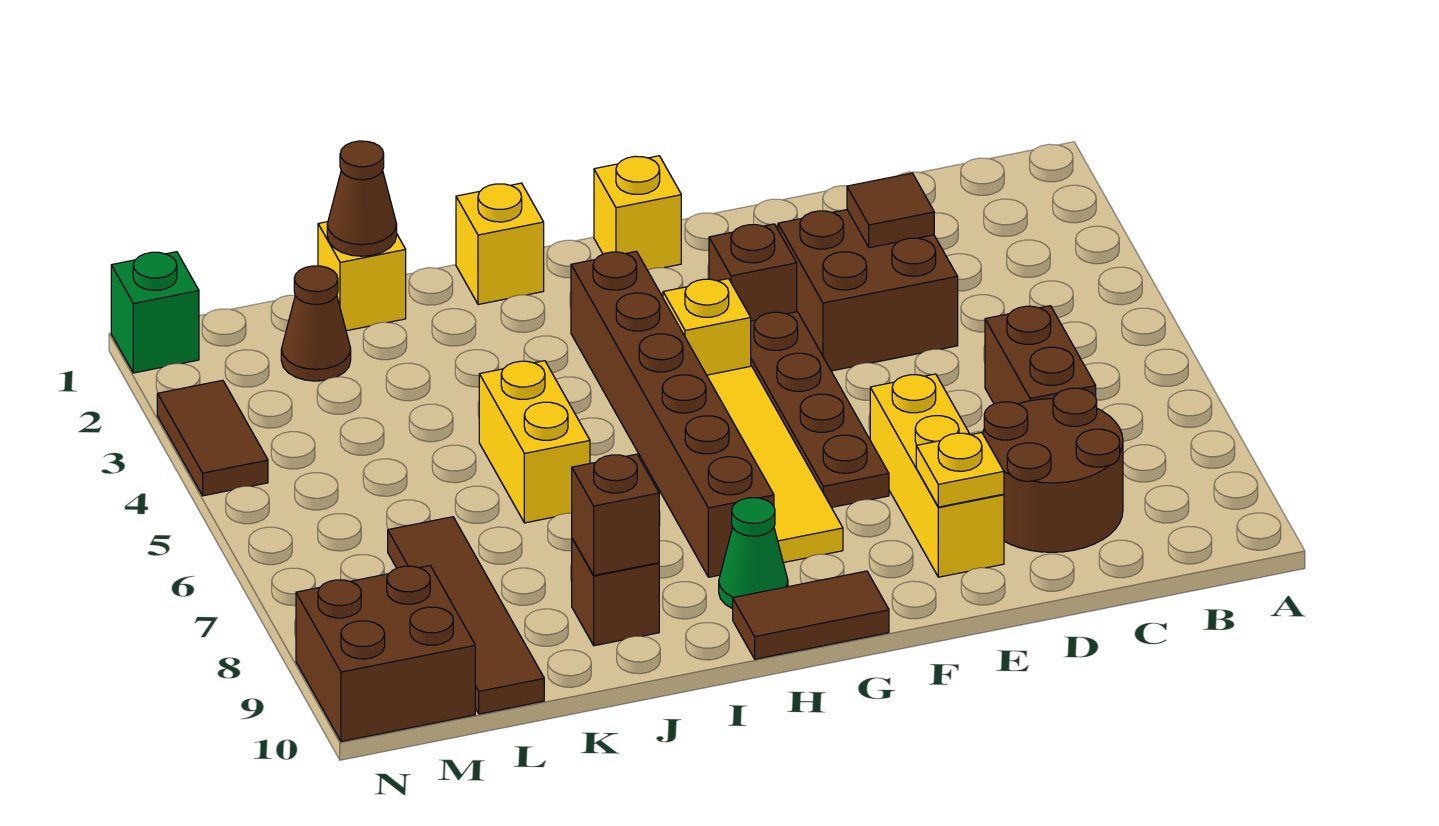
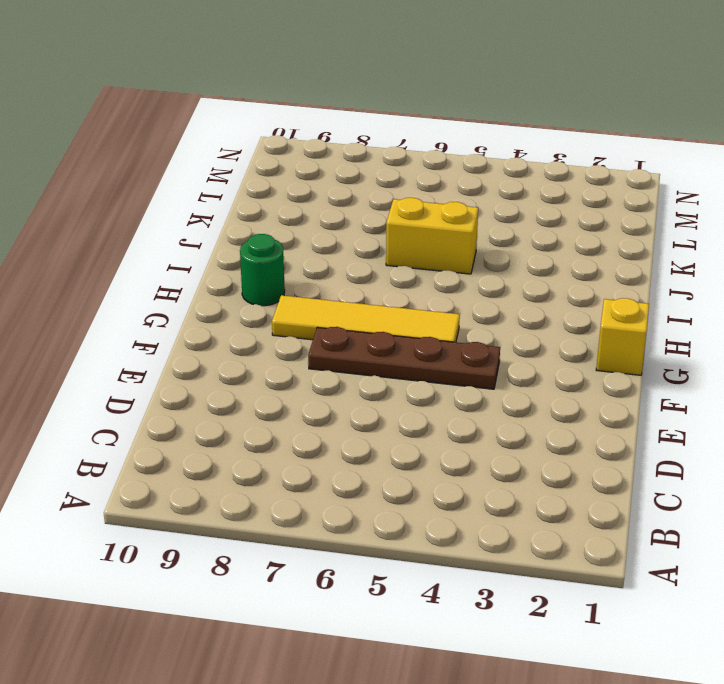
green round brick H9 level 1 -> green cone H9 level 1
none -> brown brick C6:C7 level 1
none -> brown round brick C8:D9 level 1
none -> brown brick D3:E4 level 1

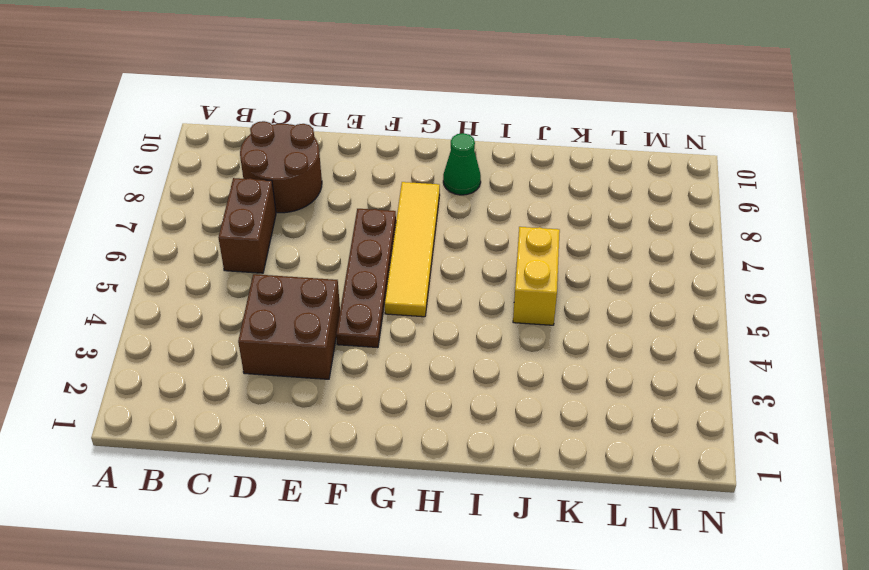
none -> yellow brick E7:E9 level 1
none -> brown brick F3 level 1
none -> yellow brick G1 level 1

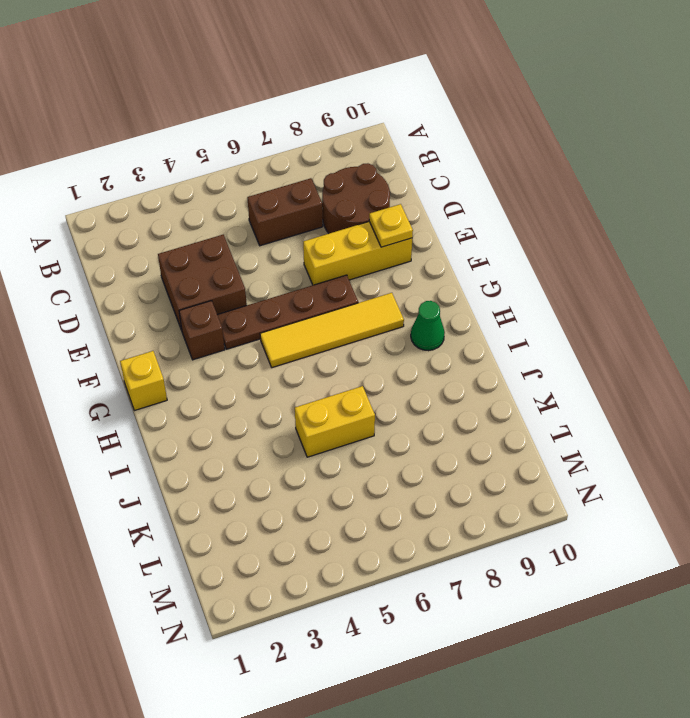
none -> yellow brick G4 level 1
none -> brown tile G10:H10 level 1
none -> brown brick H3:H8 level 1

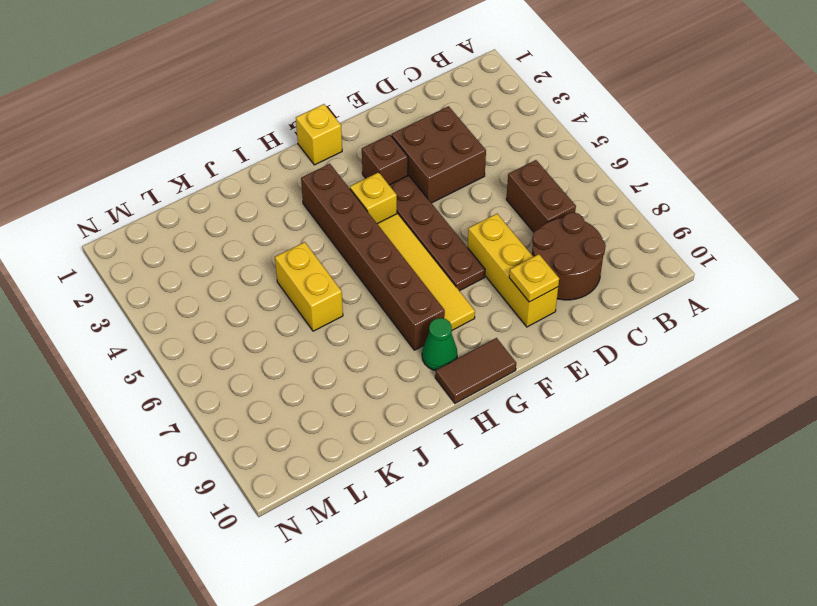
none -> yellow brick I1 level 1
none -> brown brick J9 level 1
none -> yellow brick K1 level 1

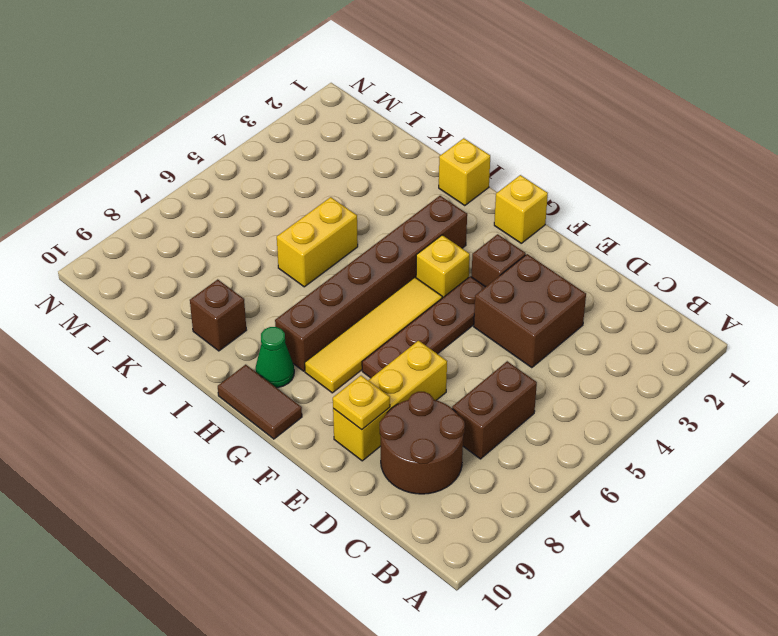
none -> yellow brick K1 level 1
none -> brown cone L2 level 1
none -> brown tile L7:L10 level 1

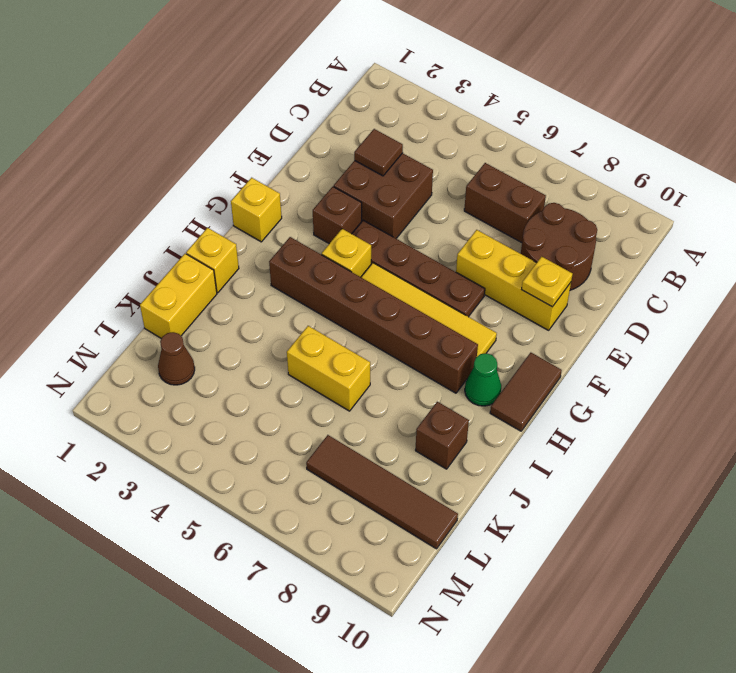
yellow brick J1:K1 level 1 -> yellow brick K1 level 1
none -> brown brick M9:N10 level 1
none -> green brick N1 level 1
none -> brown tile N3:N4 level 1

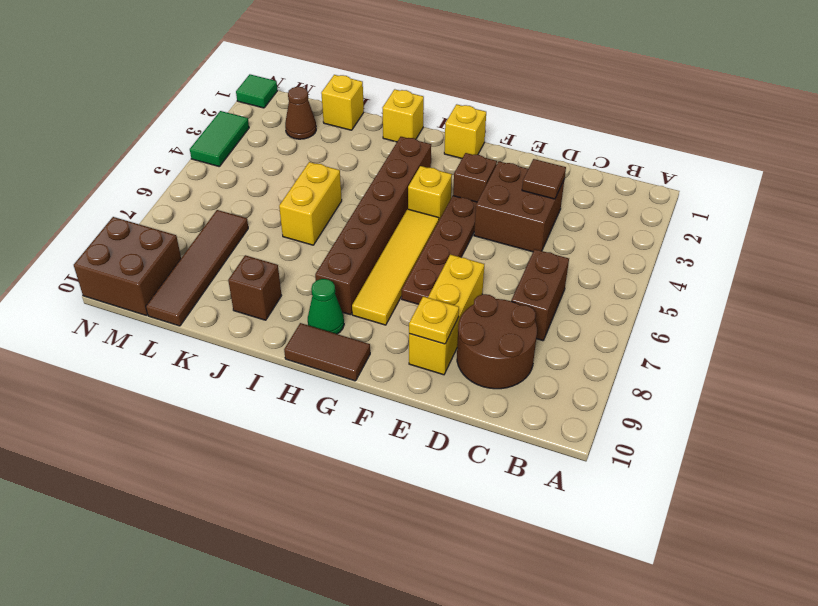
green tile N1 level 1 -> green brick N1 level 1
green tile N3:N4 level 1 -> brown tile N3:N4 level 1
none -> brown brick J9 level 2
none -> brown cone K1 level 2

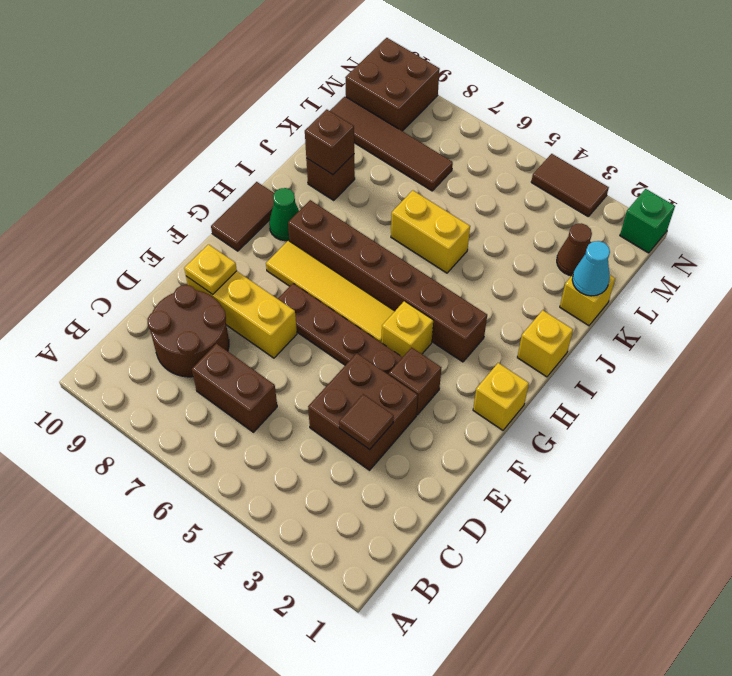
cyan cone K1 level 2 -> brown cone K1 level 2

